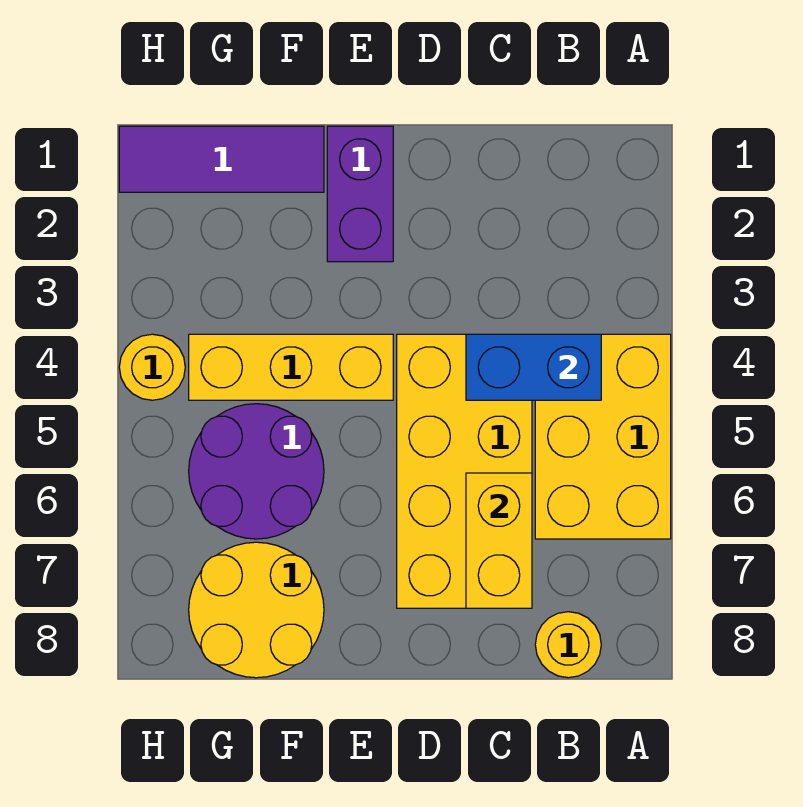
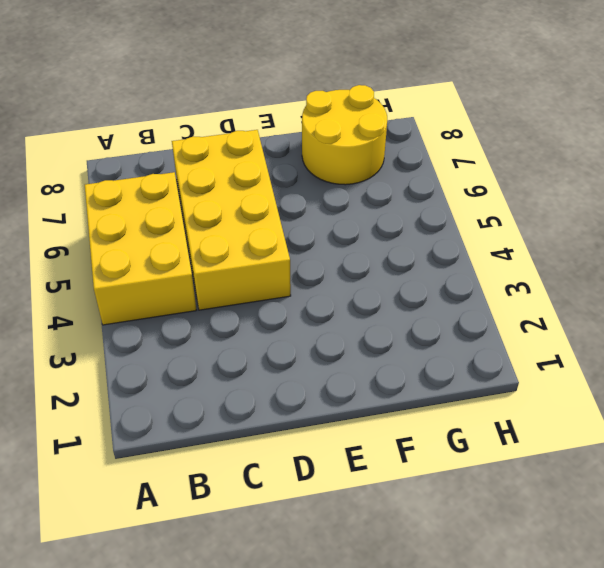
none -> yellow round brick B8 level 1
none -> purple brick E1:E2 level 1

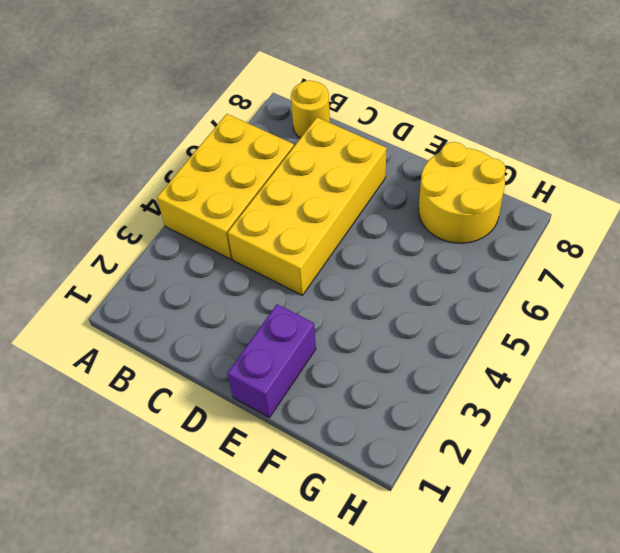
none -> yellow brick E4:G4 level 1
none -> purple tile F1:H1 level 1

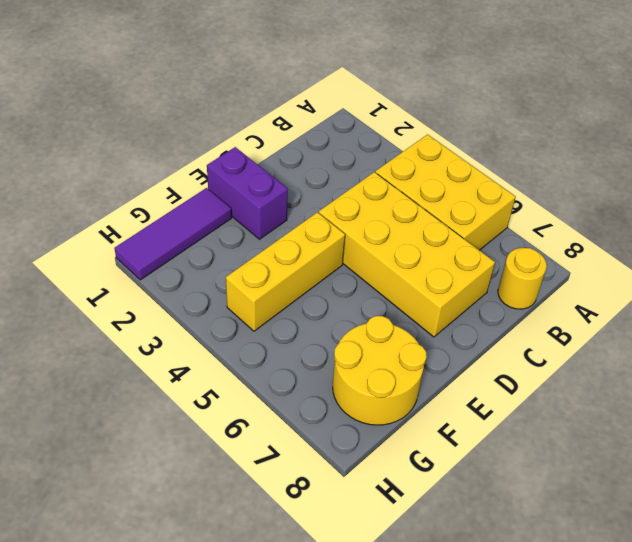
none -> purple round brick F5:G6 level 1
none -> yellow round brick H4 level 1

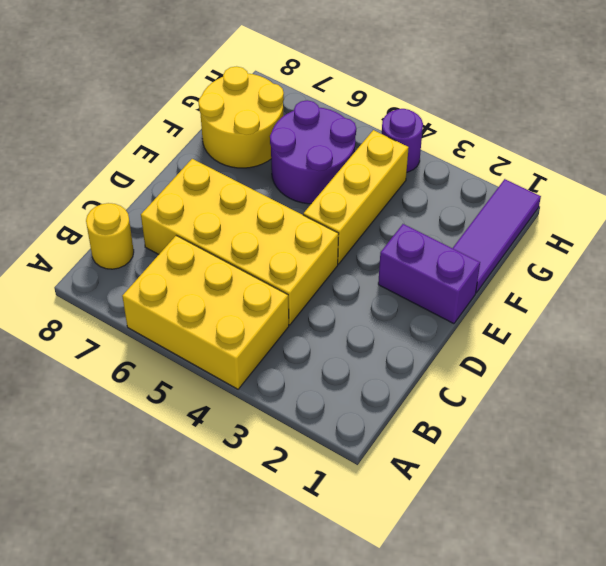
purple round brick H4 level 1 -> yellow round brick H4 level 1
none -> blue brick B4:C4 level 2
none -> yellow brick C6:C7 level 2

